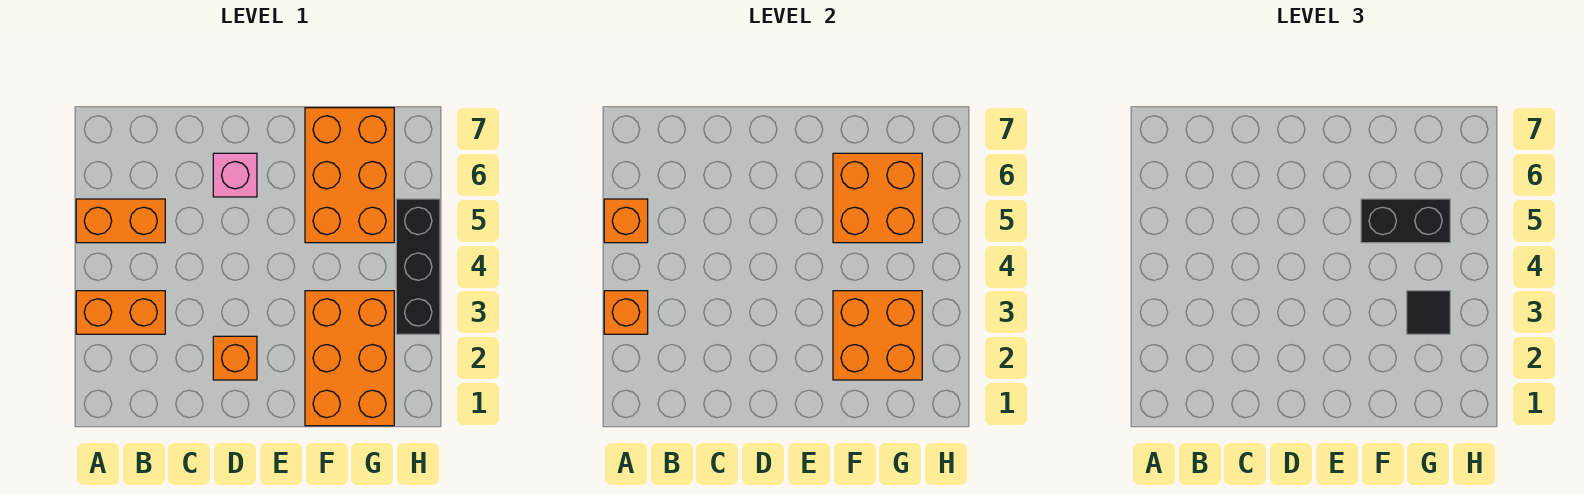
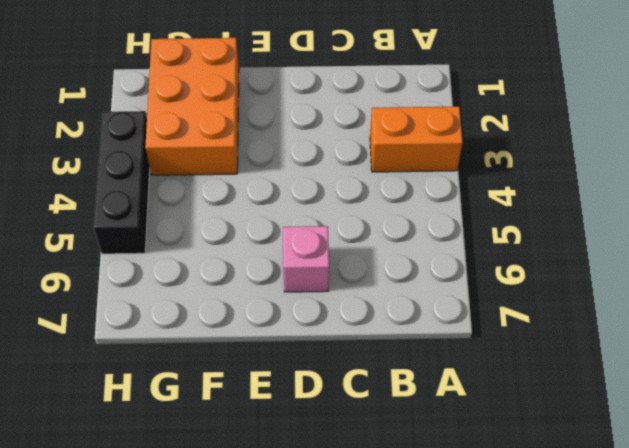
none -> orange brick A5:B5 level 1
none -> orange brick D2 level 1
none -> orange brick F5:G7 level 1

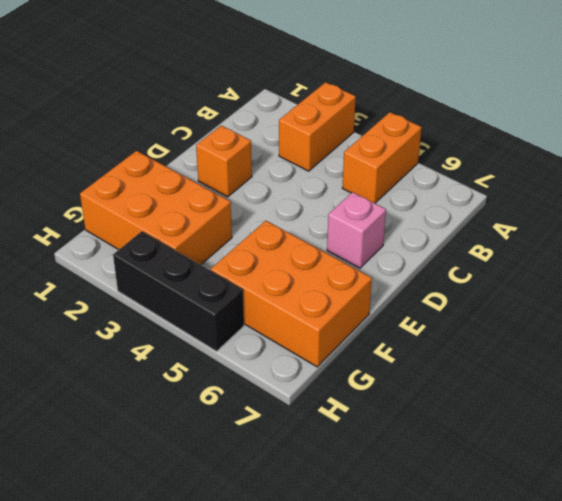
none -> orange brick A3 level 2
none -> orange brick A5 level 2
none -> orange brick F2:G3 level 2

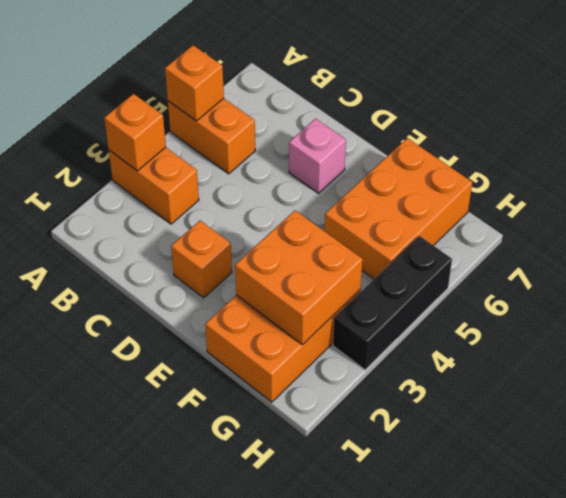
none -> orange brick F5:G6 level 2
none -> black brick F5:G5 level 3
none -> black tile G3 level 3

